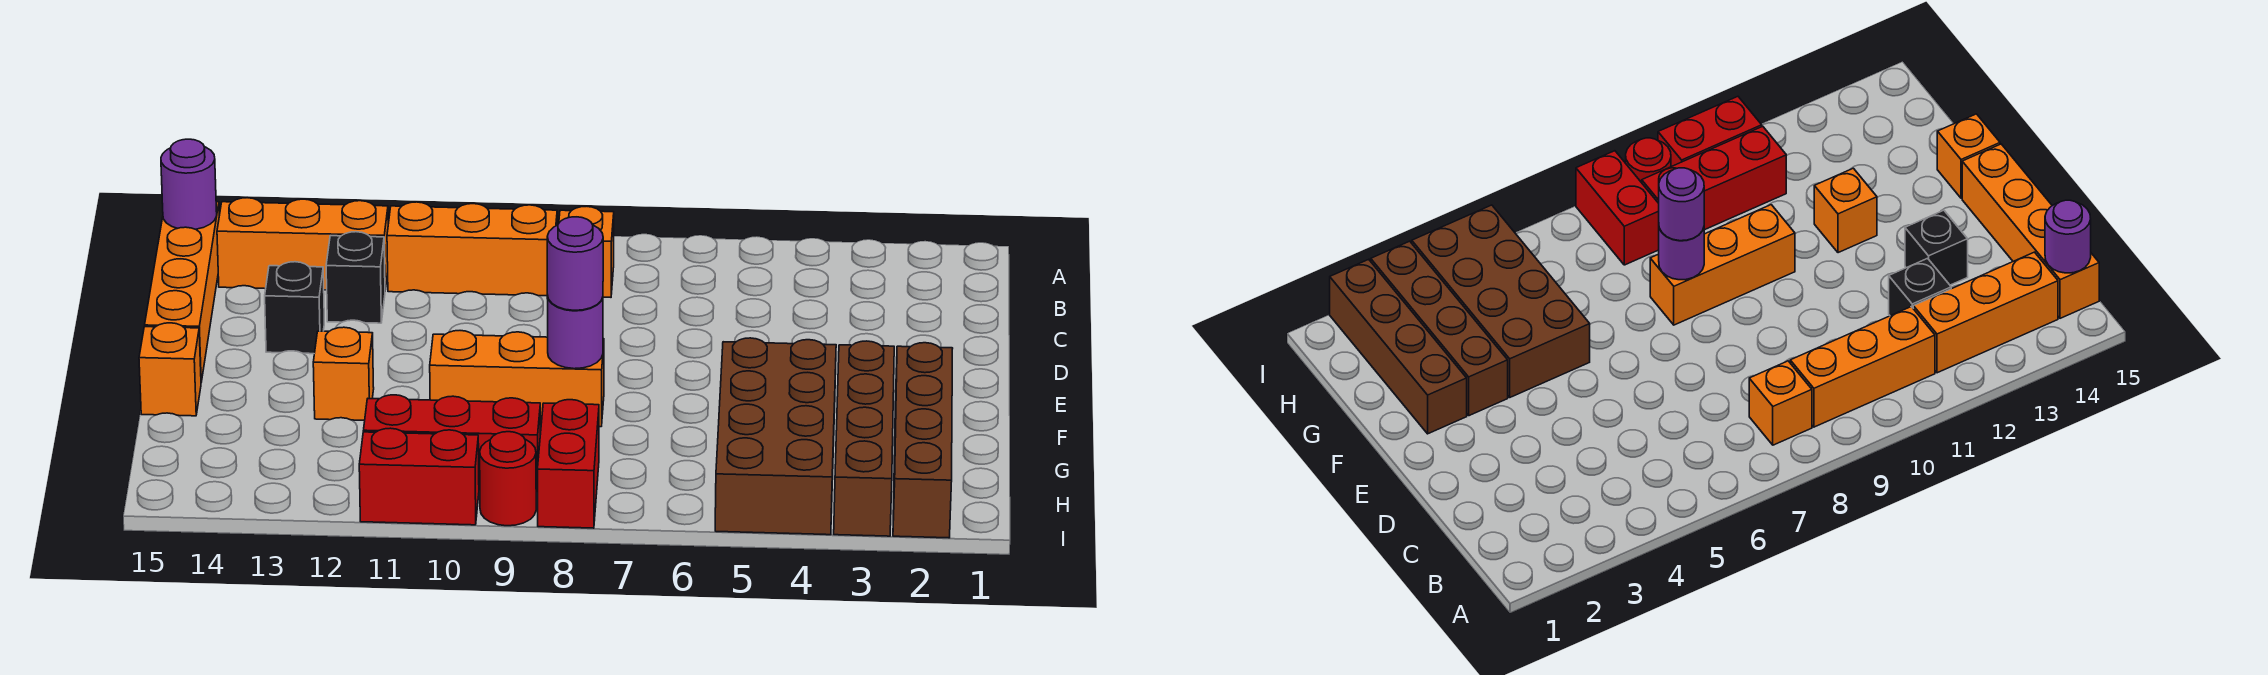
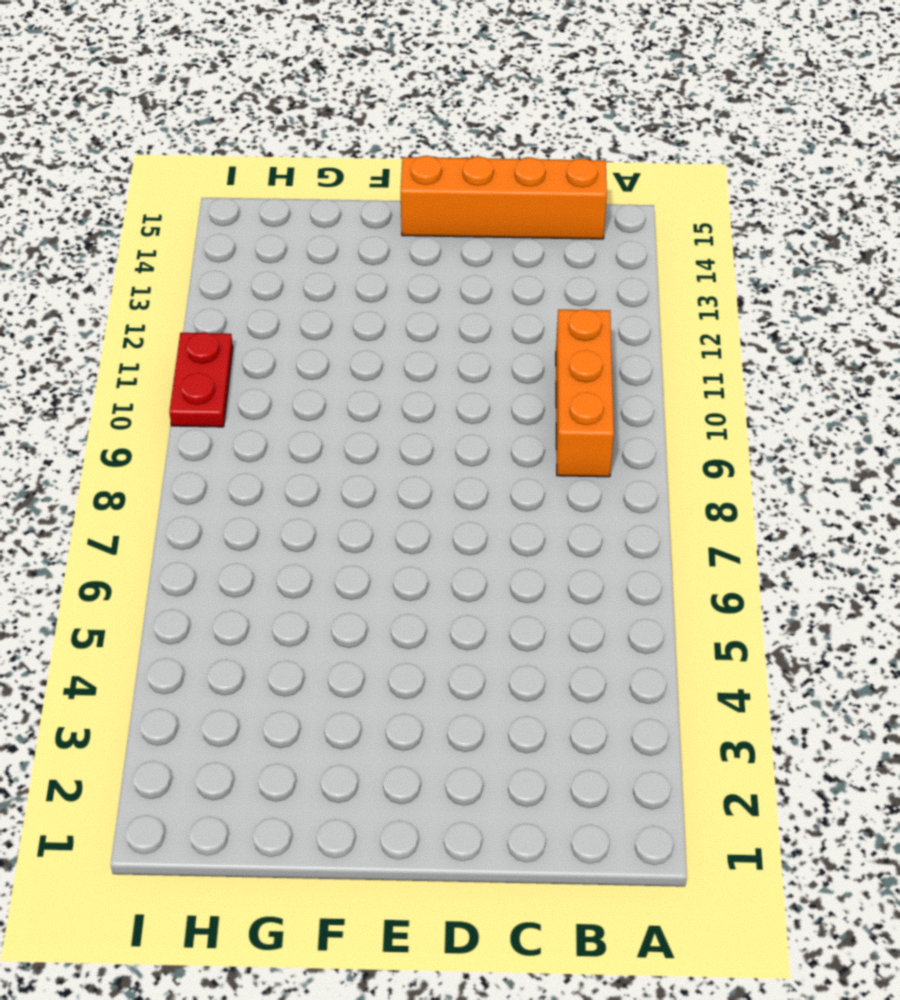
red plate I10:I11 level 1 -> red brick I10:I11 level 1
none -> orange brick B8 level 1
none -> orange brick B12:B14 level 1
none -> black brick C12 level 1

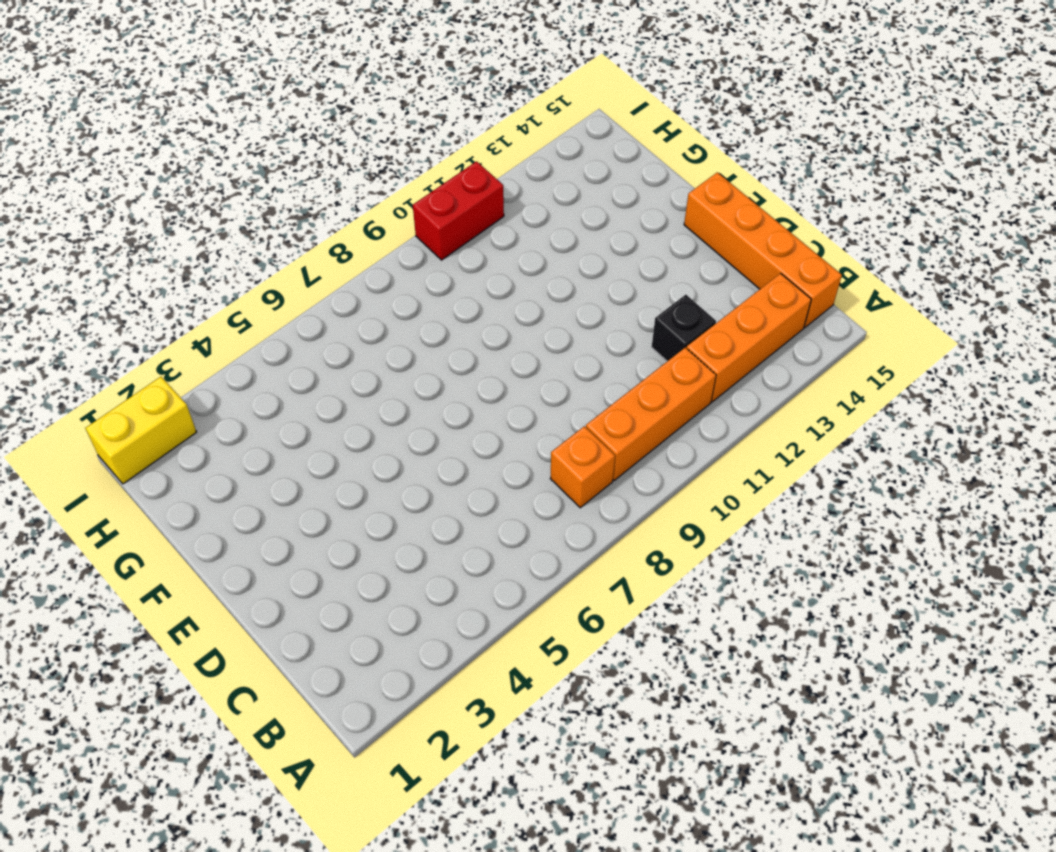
yellow brick I1:I2 level 1 -> brown brick F2:I2 level 1
none -> black brick D13 level 1
none -> brown brick F3:I3 level 1
none -> brown brick F4:I5 level 1

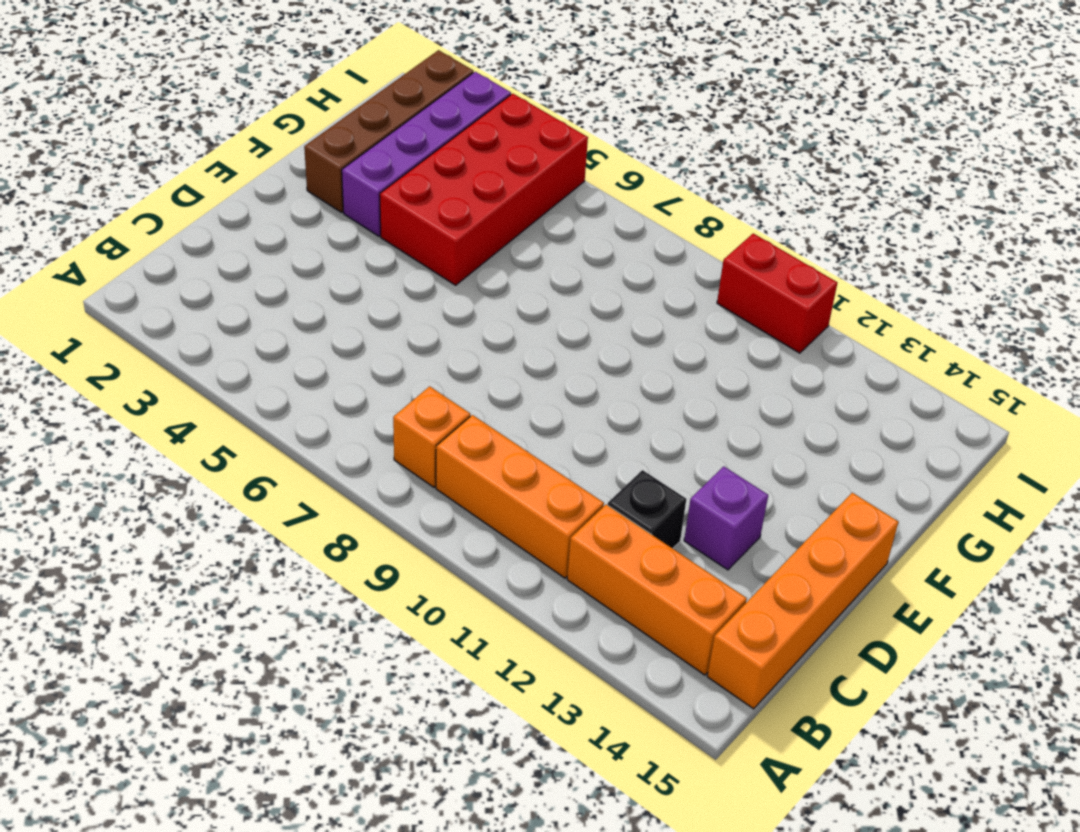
purple brick D13 level 1 -> black brick D13 level 1
purple brick F3:I3 level 1 -> brown brick F3:I3 level 1
red brick F4:I5 level 1 -> brown brick F4:I5 level 1
none -> orange brick F8:F10 level 1
none -> orange brick F12 level 1
none -> orange brick F15 level 1

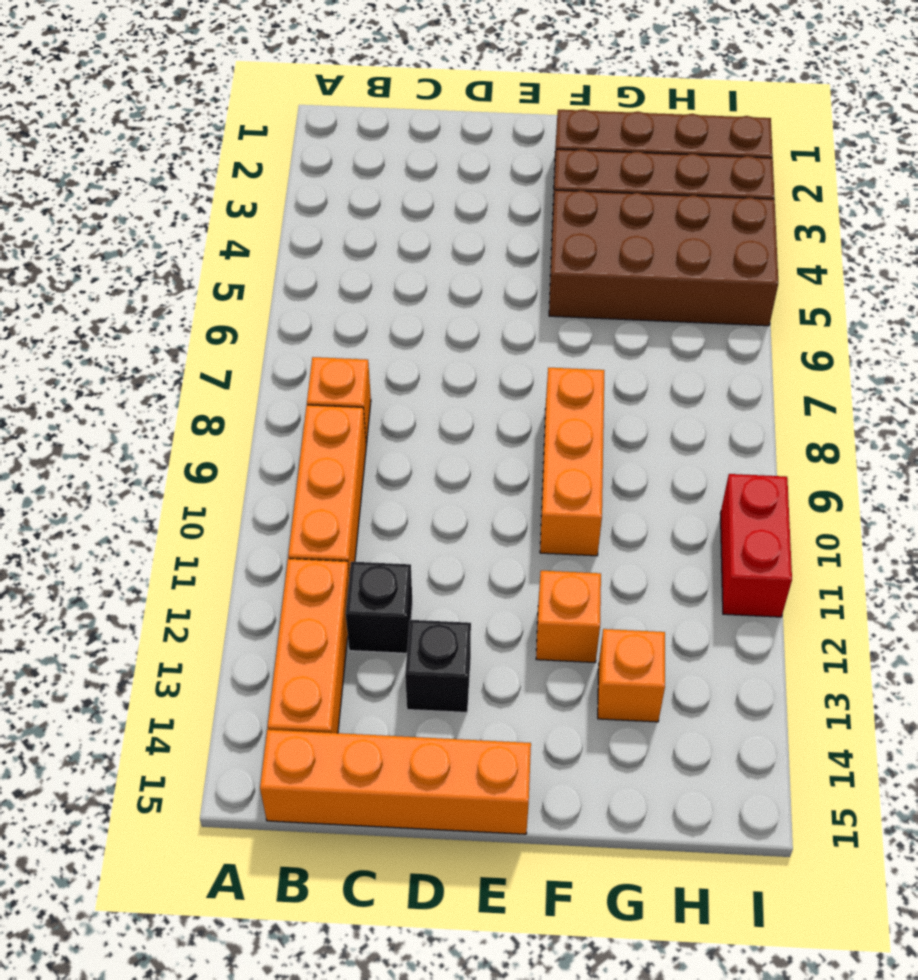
orange brick G13 level 1 -> orange brick F15 level 1
none -> red brick H8:I8 level 1
none -> red brick H9:H11 level 1
none -> red round brick I9 level 1

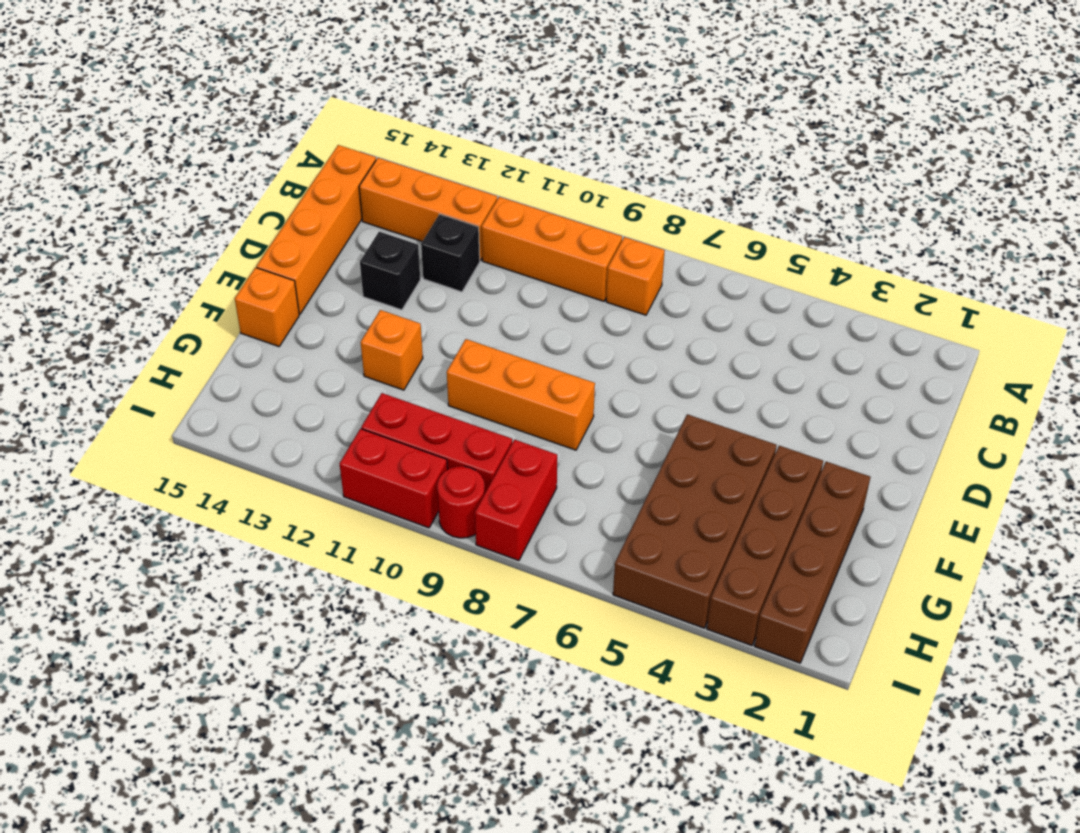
none -> purple round brick B15 level 2
none -> purple round brick F8 level 2
none -> purple round brick F8 level 3

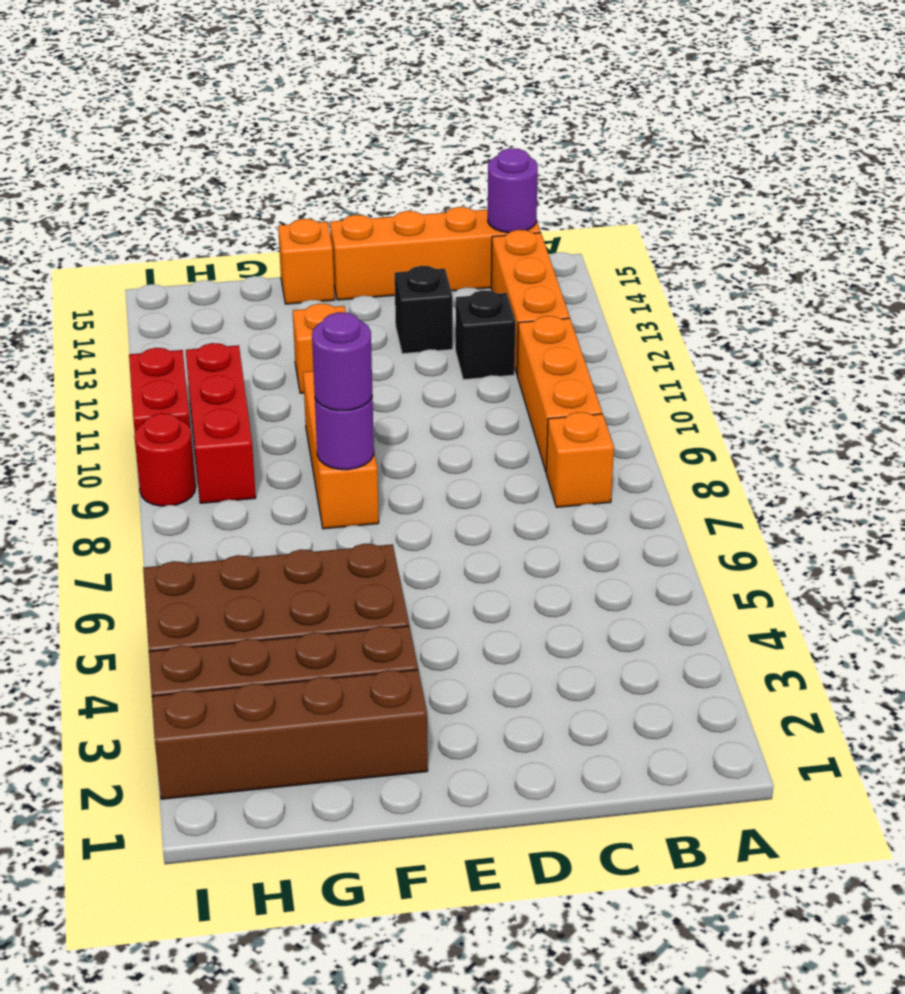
none -> red brick H8:I8 level 1

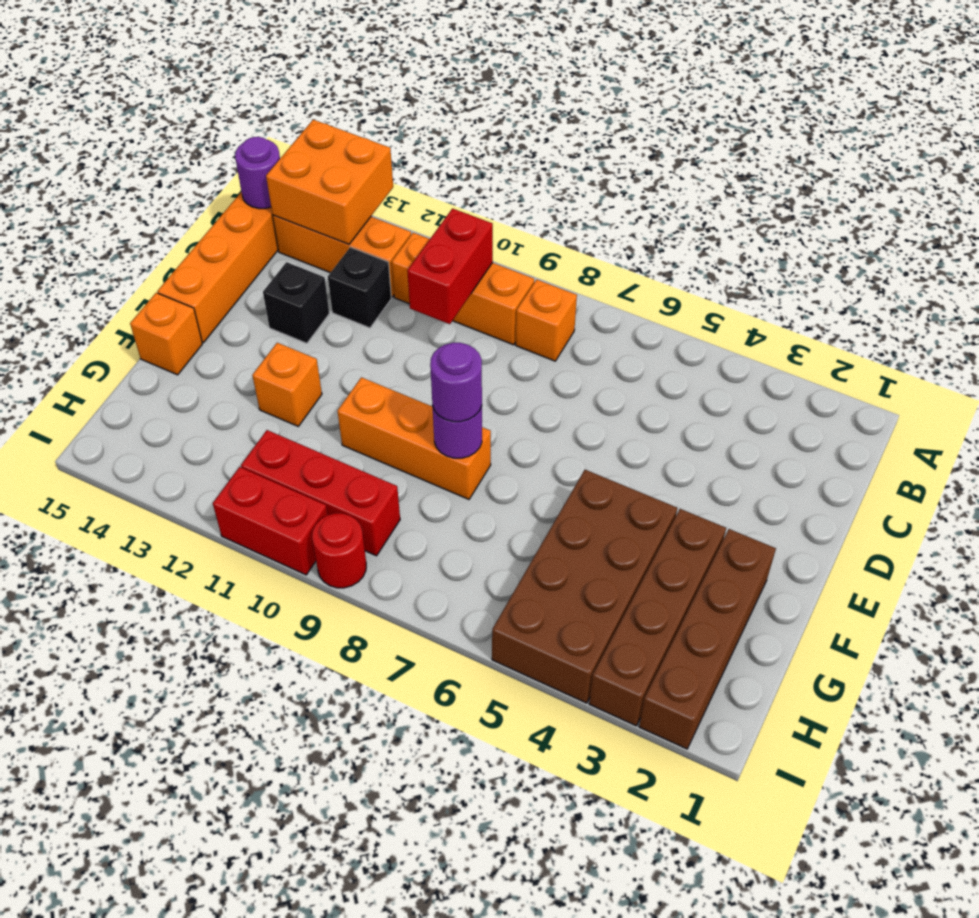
orange brick A13:B14 level 2 -> none
red brick B10:C10 level 2 -> red brick H8:I8 level 1

